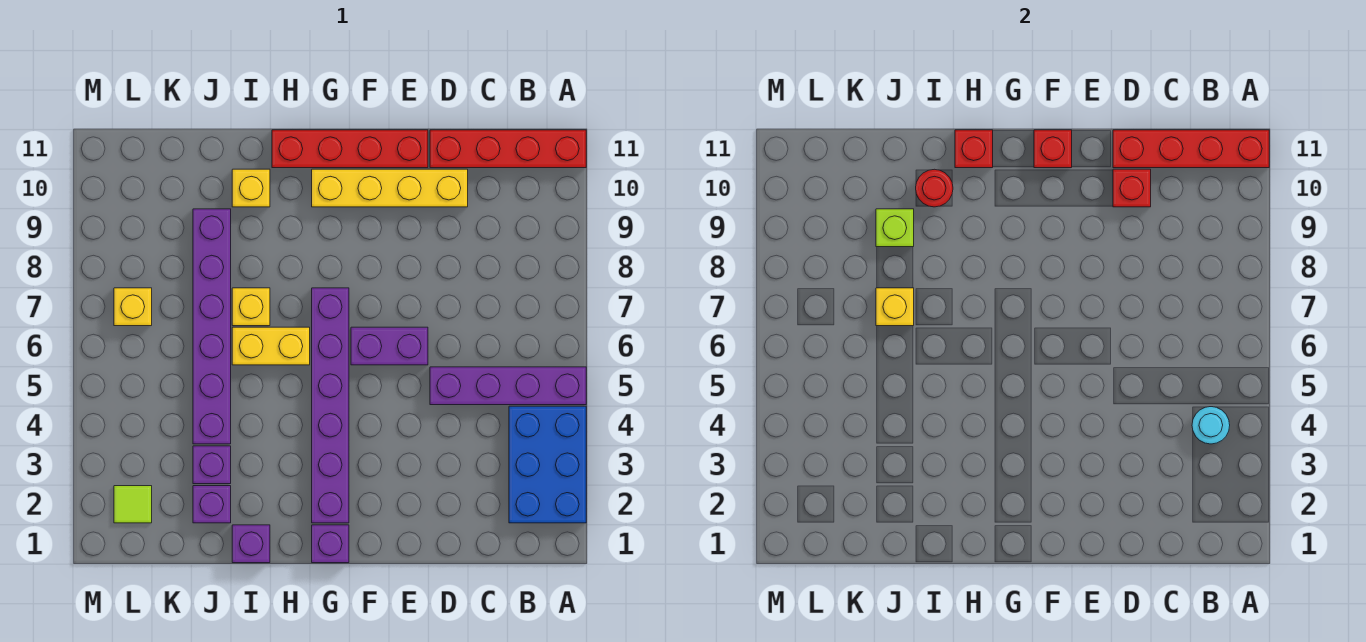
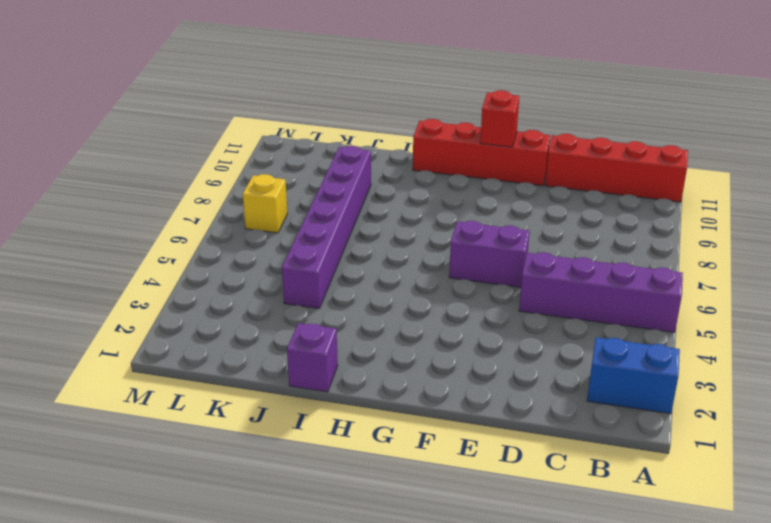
blue brick A2:B2 level 1 -> blue brick A2:B4 level 1
none -> yellow brick D10:G10 level 1
none -> purple brick G1 level 1
none -> purple brick G2:G7 level 1

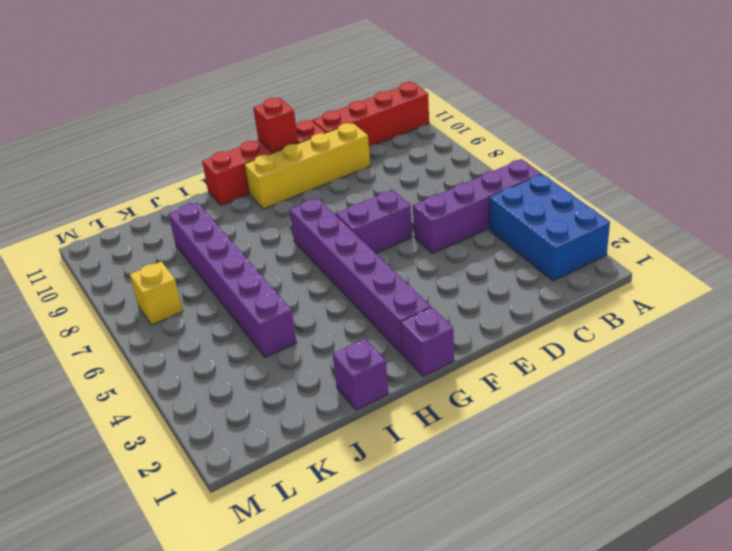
none -> yellow brick H6:I6 level 1
none -> yellow brick I7 level 1
none -> yellow brick I10 level 1

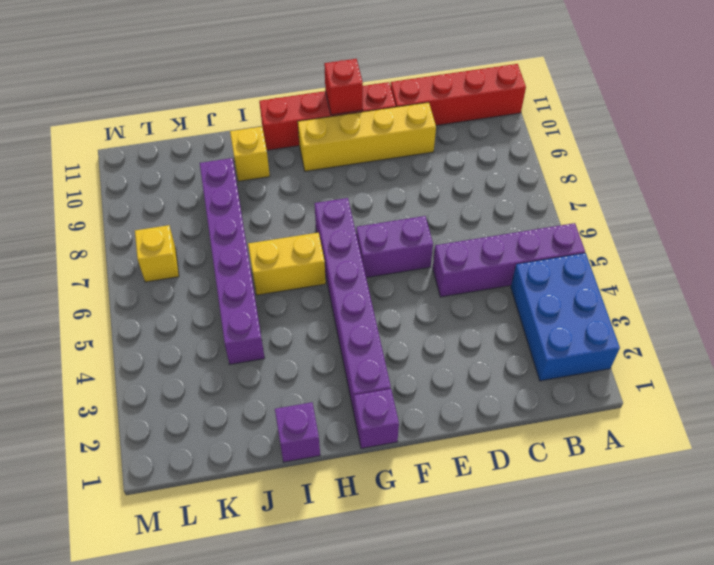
none -> yellow brick I7 level 1
none -> purple brick J2 level 1
none -> purple brick J3 level 1

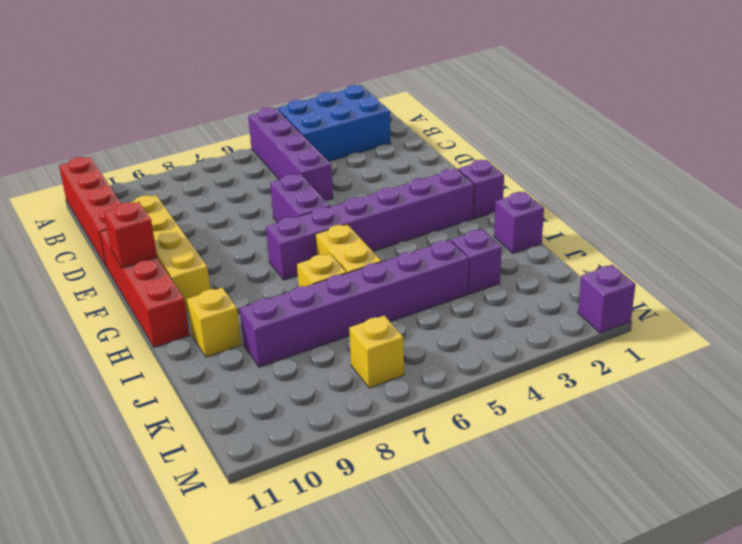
purple brick M1 level 1 -> purple brick J2 level 1
none -> lime tile L2 level 1
none -> red brick A11:D11 level 2
none -> cyan round brick B4 level 2

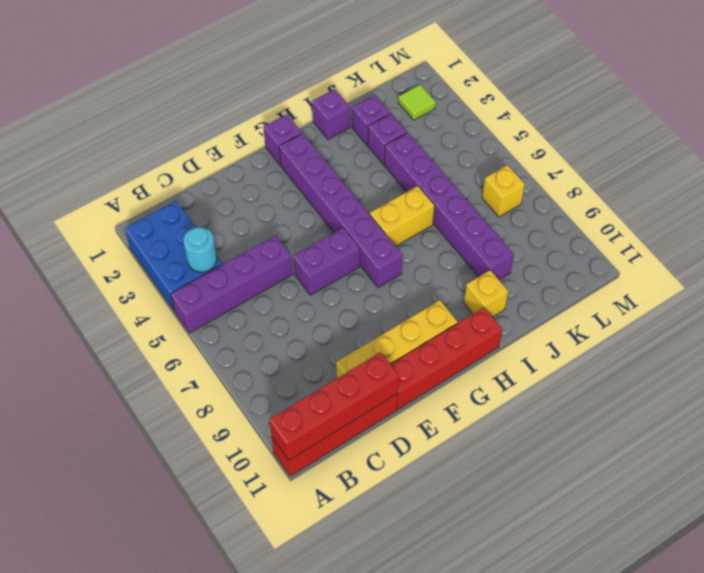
none -> yellow brick I7 level 1
none -> red brick D10 level 2
none -> red brick F11 level 2

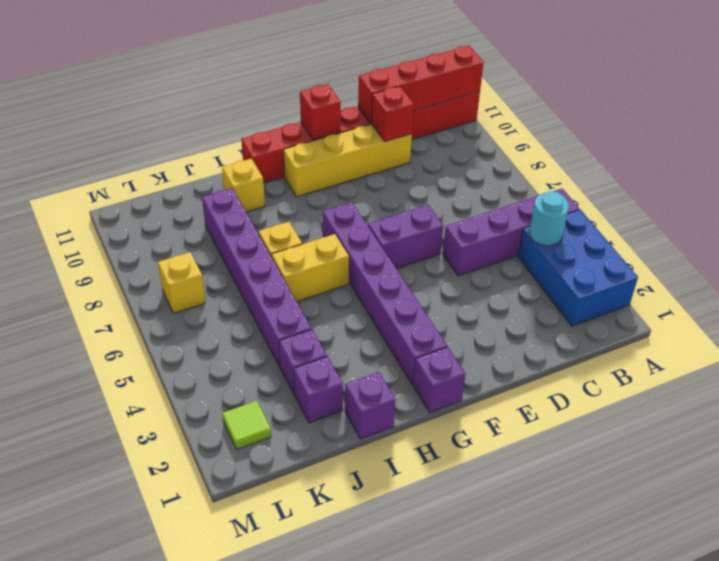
none -> red brick H11 level 2
none -> red round brick I10 level 2
none -> yellow brick J7 level 2

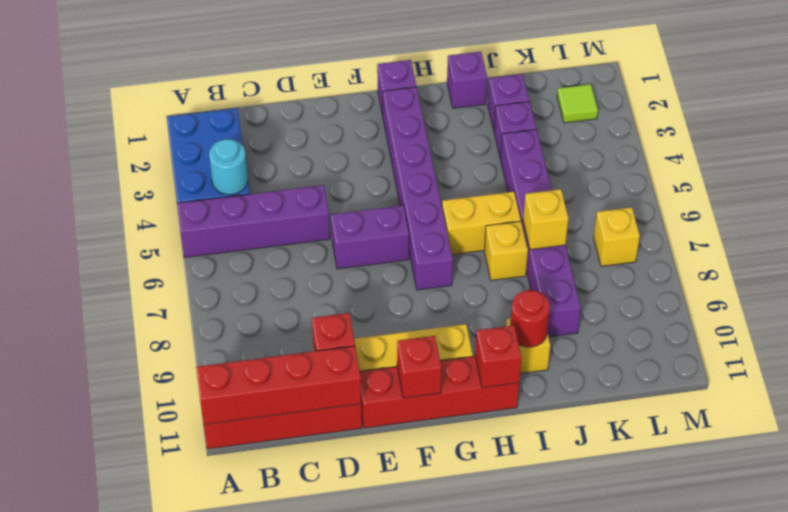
none -> lime brick J9 level 2

